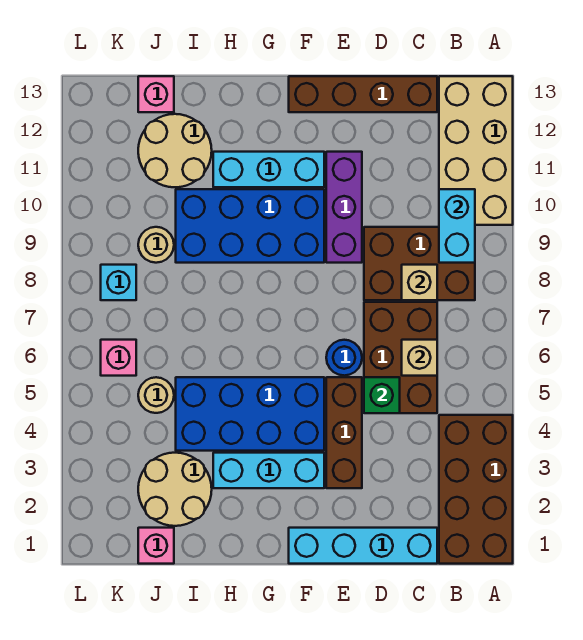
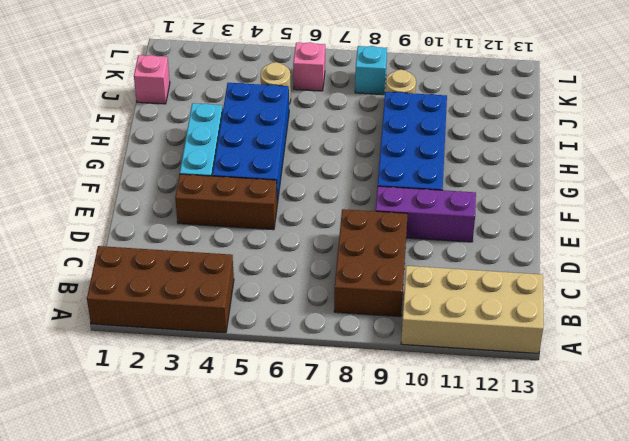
none -> cyan brick C1:F1 level 1
none -> brown brick C5:D7 level 1
none -> brown brick C13:F13 level 1

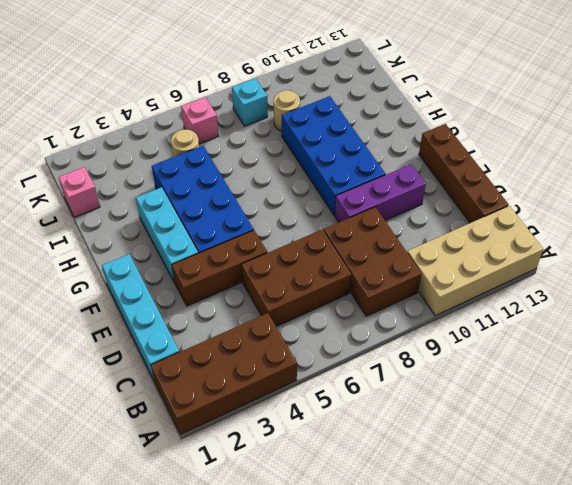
none -> blue round brick E6 level 1
none -> cyan brick F11:H11 level 1
none -> tan round brick I2:J3 level 1

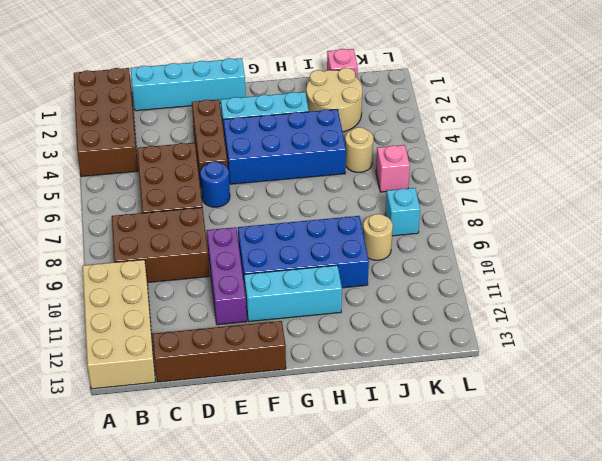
none -> tan round brick I11:J12 level 1
none -> pink brick J13 level 1
none -> cyan brick B9:B10 level 2

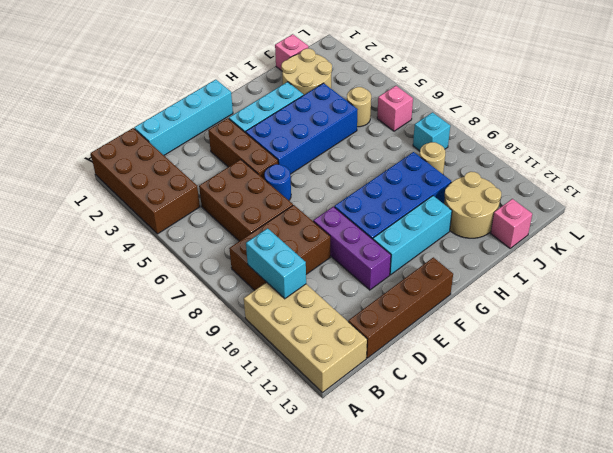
none -> tan brick C6 level 2
none -> tan brick C8 level 2
none -> green brick D5 level 2

